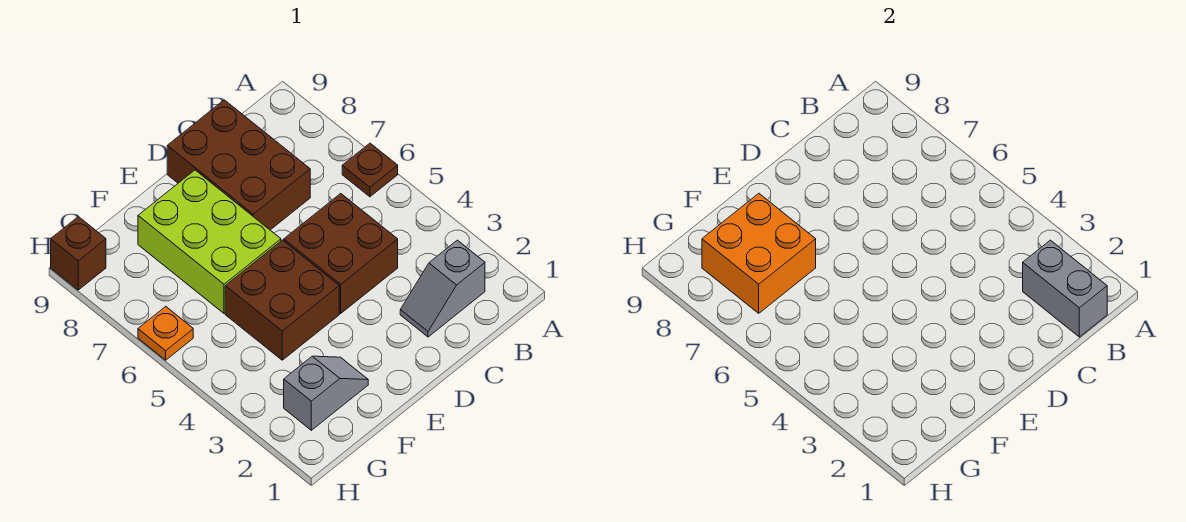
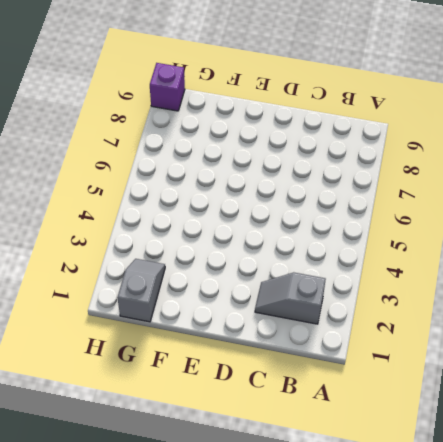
grey slope G1:G2 level 1 top 1 -> grey slope F2:G2 level 1 top G
purple brick H9 level 1 -> brown brick H9 level 1
none -> brown plate A6 level 1
none -> brown brick C4:D5 level 1

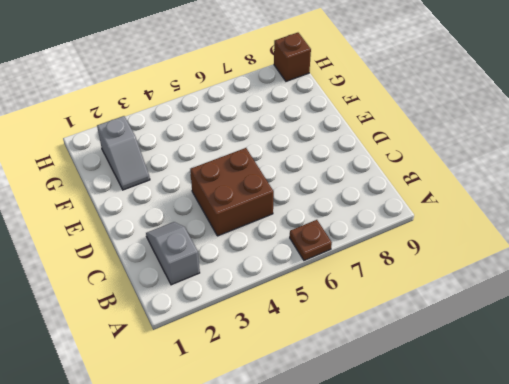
none -> brown brick C7:D9 level 1
none -> brown brick E4:F5 level 1

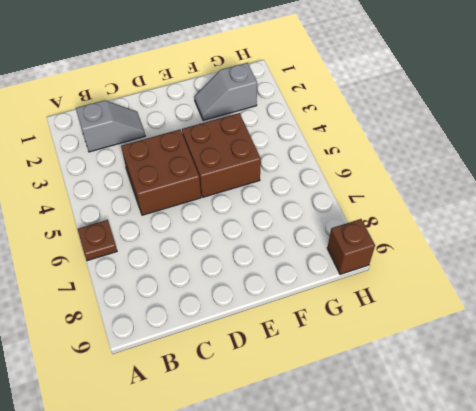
none -> brown brick C7:D9 level 1
none -> lime brick E6:F8 level 1

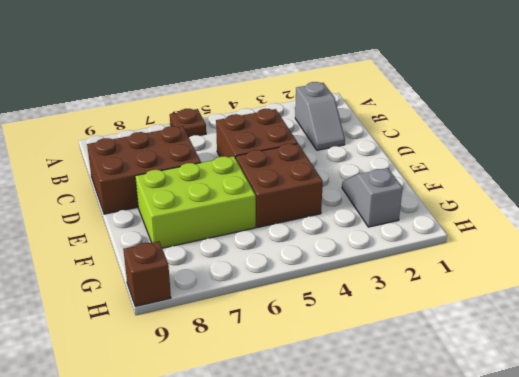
none -> orange plate H6 level 1
none -> grey brick B1:B2 level 2

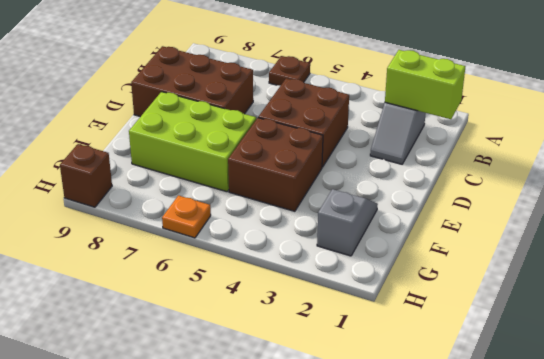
lime brick B1:B2 level 2 -> grey brick B1:B2 level 2
none -> orange brick F7:G8 level 2

